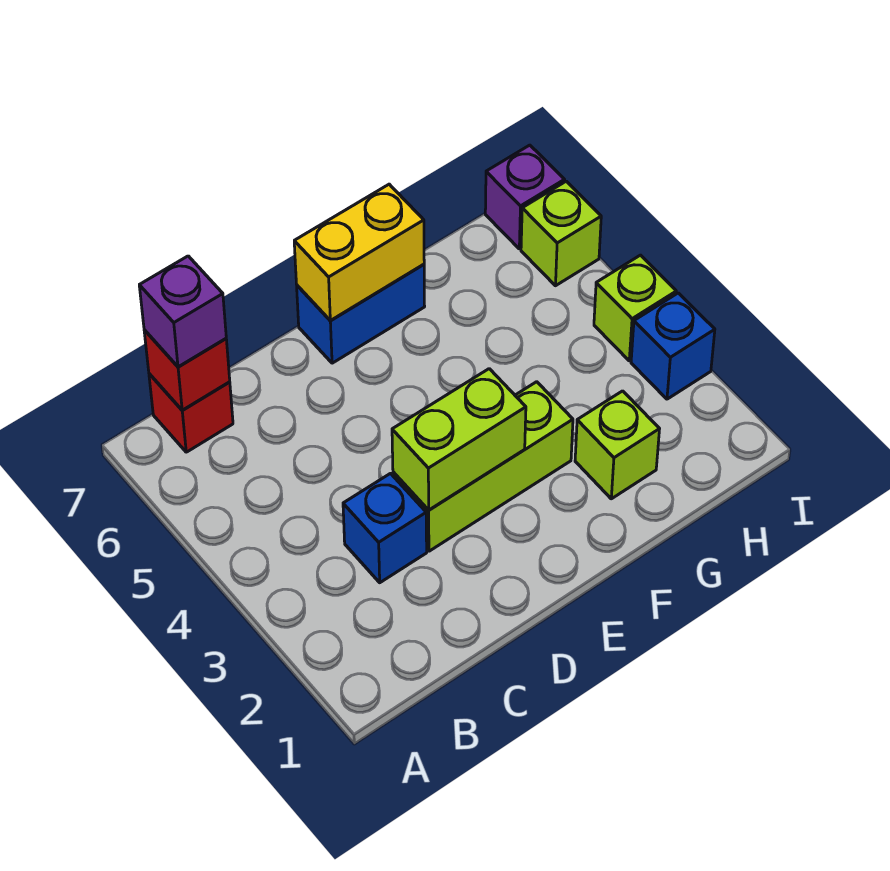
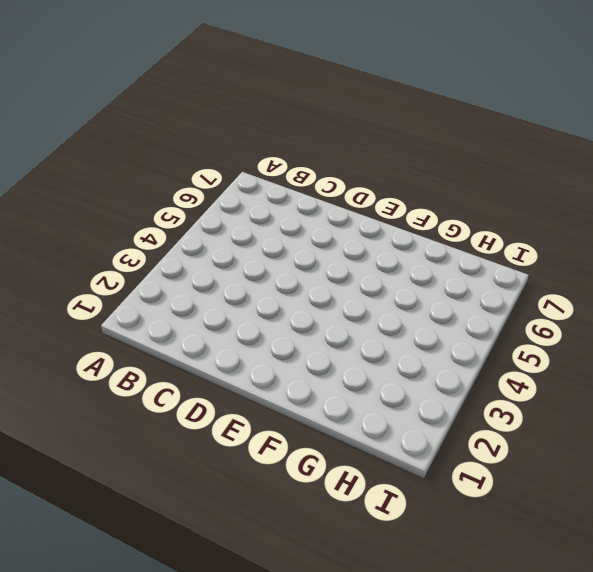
none -> red brick B7 level 1
none -> blue brick C3 level 1
none -> lime brick D3:F3 level 1

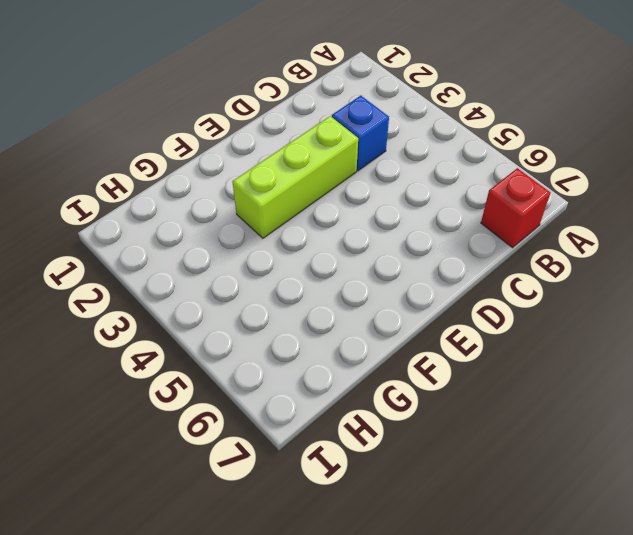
none -> blue brick E7:F7 level 1
none -> lime brick G2 level 1
none -> blue brick I3 level 1

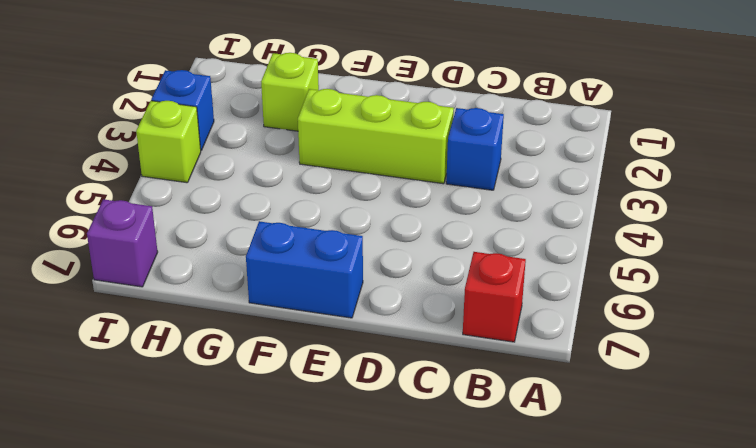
none -> lime brick I6 level 1
none -> red brick B7 level 2
none -> lime brick D3:E3 level 2

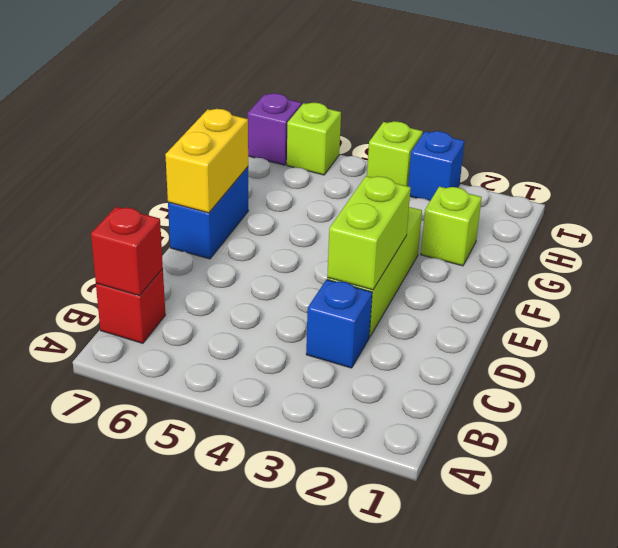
none -> purple brick B7 level 3

